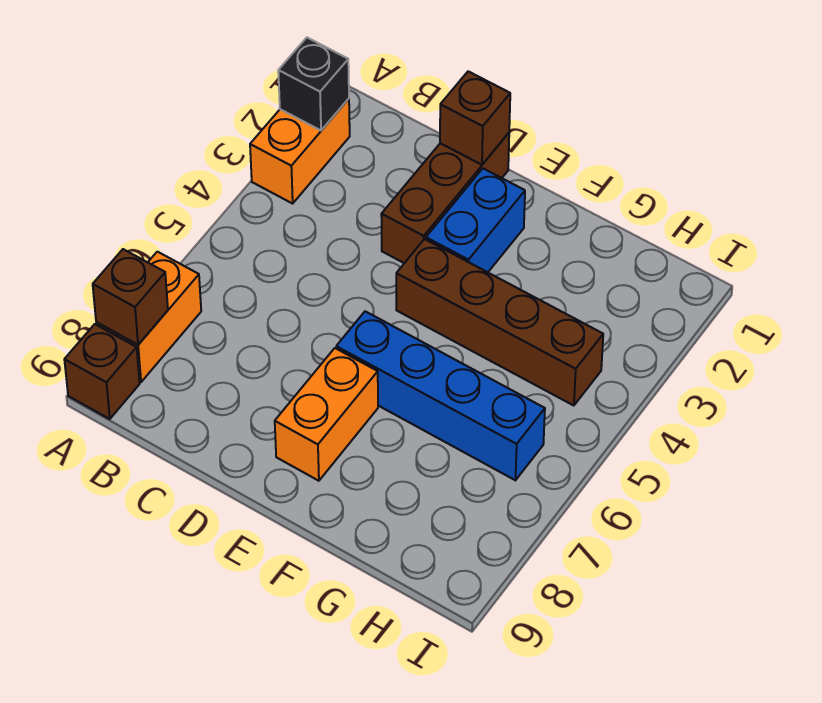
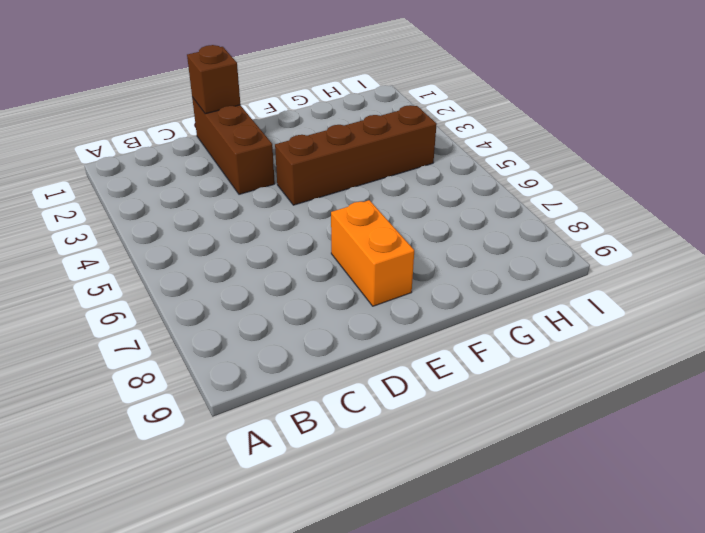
none -> orange brick A2:A3 level 1
none -> orange brick A7:A8 level 1

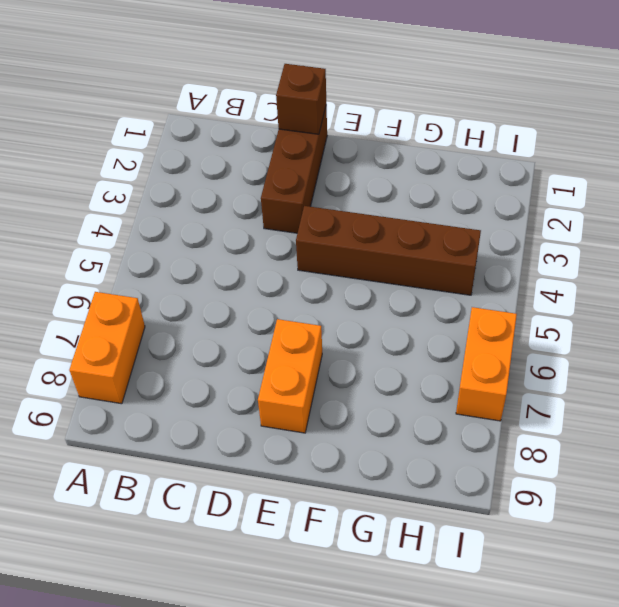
orange brick I6:I7 level 1 -> orange brick A2:A3 level 1
none -> brown brick A9 level 1
none -> blue brick E2:E3 level 1

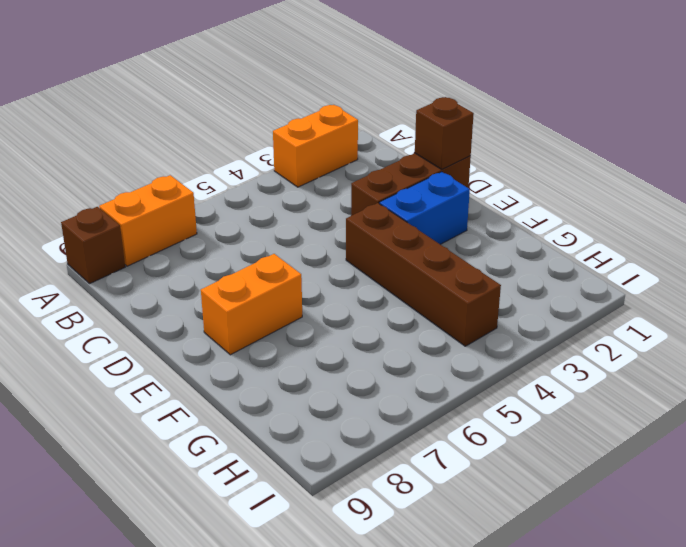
none -> blue brick E6:H6 level 1
none -> black brick A2 level 2

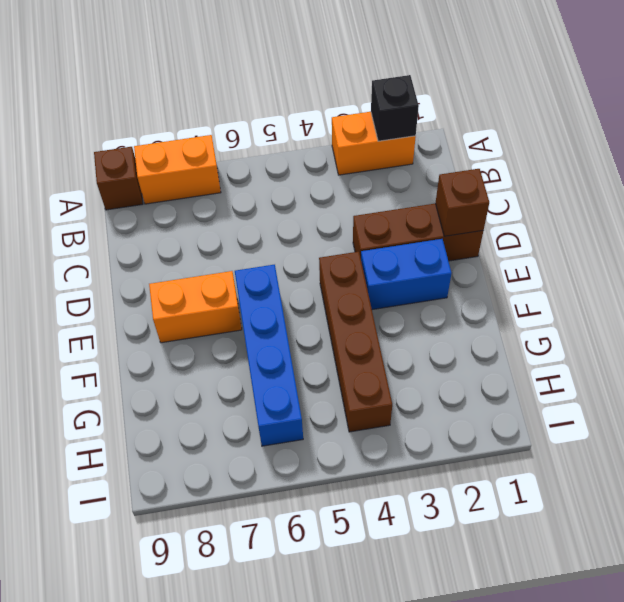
none -> brown brick A8 level 2

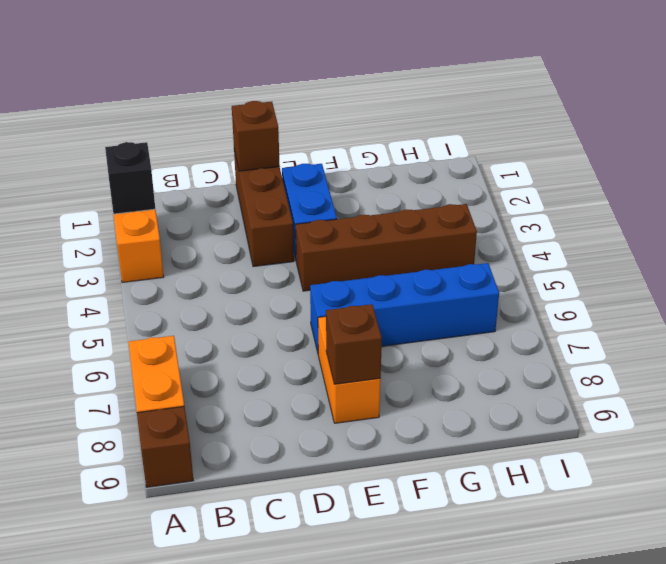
brown brick E8 level 2 -> brown brick A8 level 2

